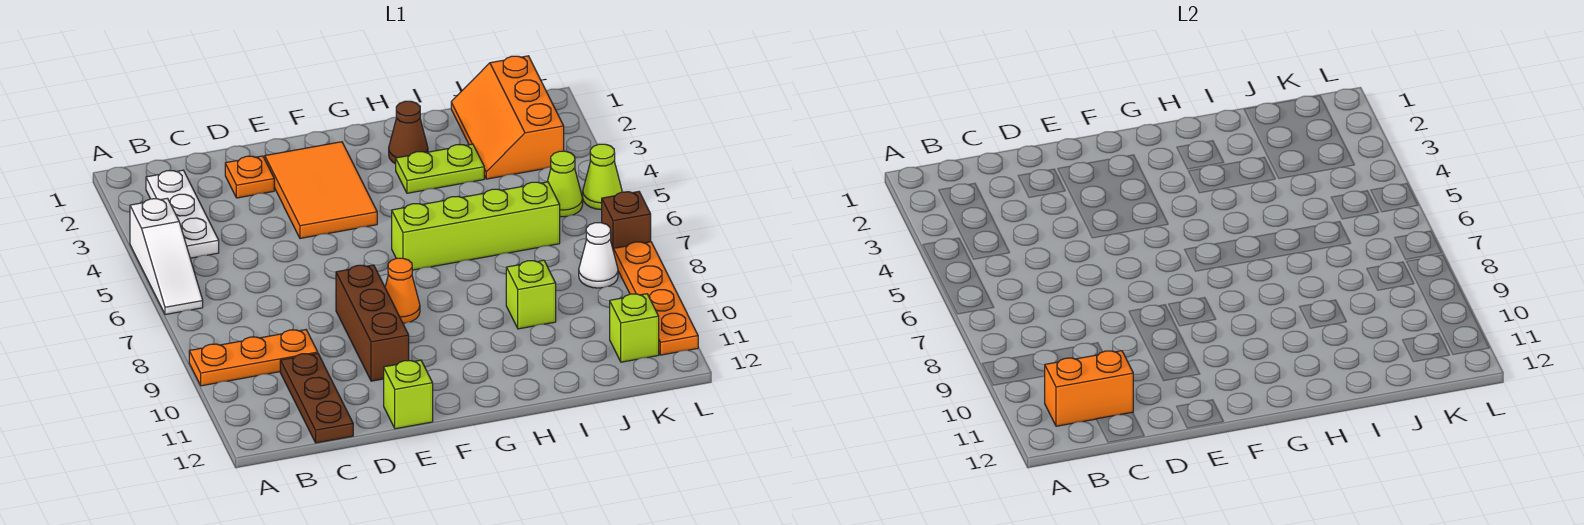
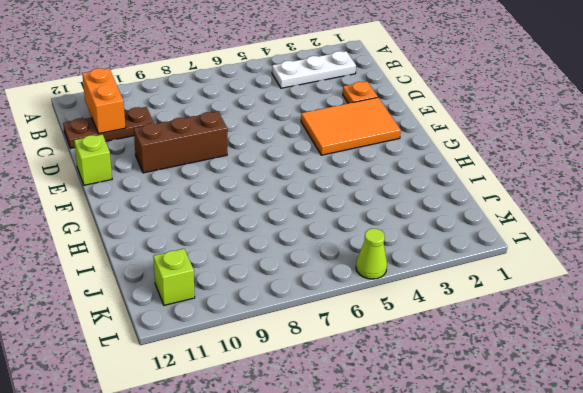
none -> white slope A4:A6 level 1 top 4
none -> orange plate A9:C9 level 1
none -> orange cone F8 level 1

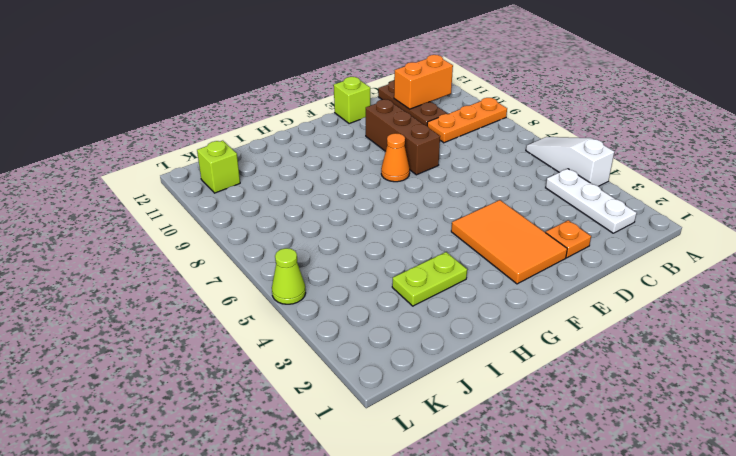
none -> lime brick G6:J6 level 1
none -> brown cone H2 level 1
none -> lime brick I9 level 1

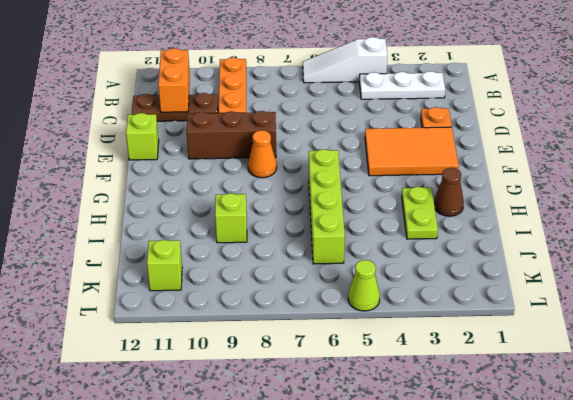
none -> orange slope J1:K3 level 1 top K
none -> lime cone K5 level 1
none -> white cone K8 level 1

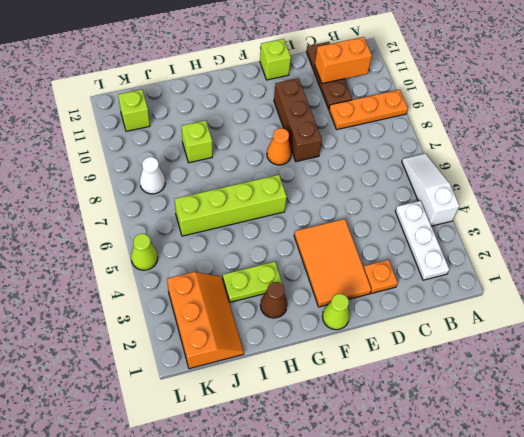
lime cone F1 level 1 -> lime cone K5 level 1
none -> brown brick L7 level 1
none -> orange plate L8:L11 level 1

